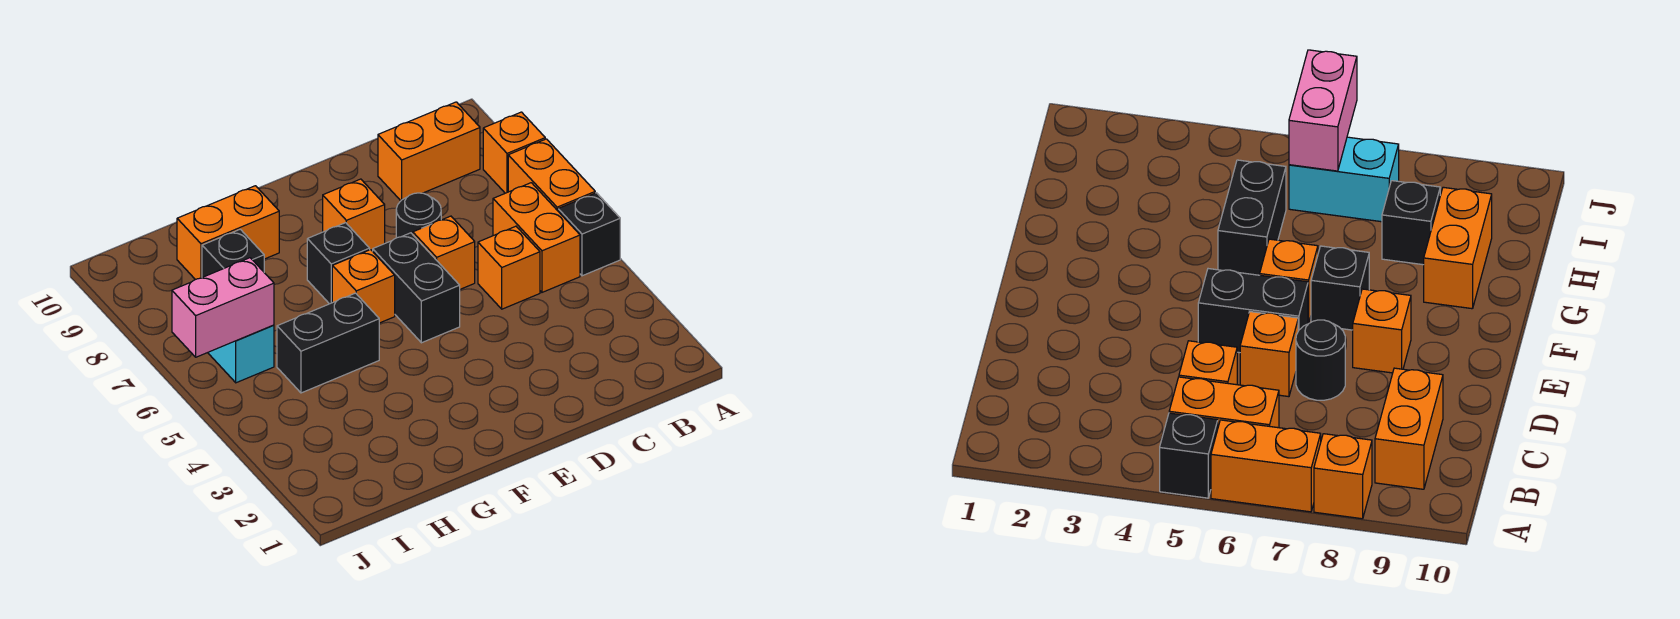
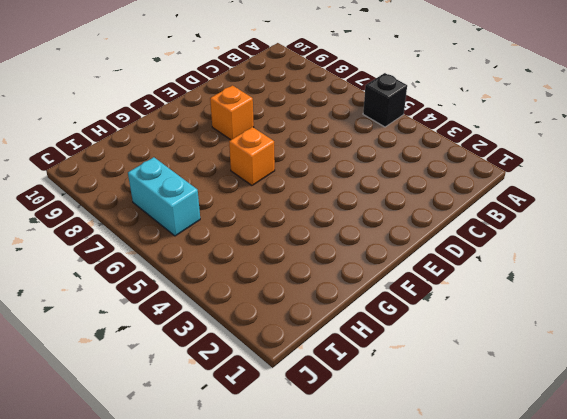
none -> orange brick A6:A7 level 1
none -> orange brick A8 level 1
none -> orange brick B5:B6 level 1

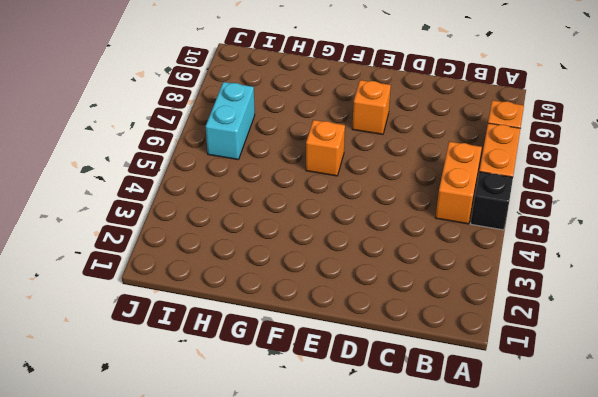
none -> orange brick B9:C9 level 1
none -> orange brick C5 level 1
none -> orange brick D6 level 1

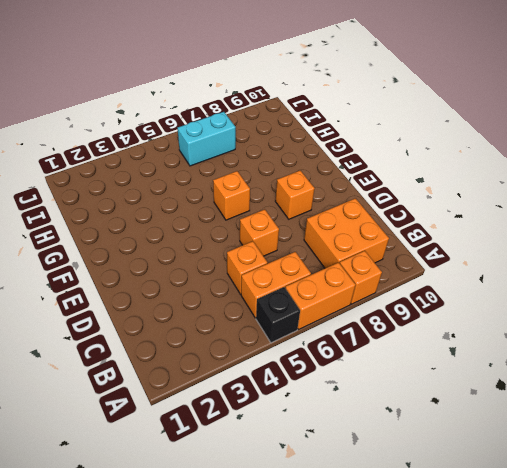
orange brick B8:C9 level 1 -> orange brick B9:C9 level 1
none -> black round brick D7 level 1
none -> black brick E5:E6 level 1
none -> black brick F7 level 1

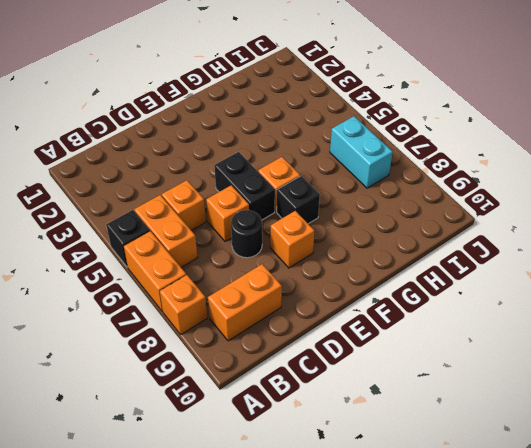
none -> black brick G5:H5 level 1
none -> orange brick G9:H9 level 1
none -> black brick H8 level 1

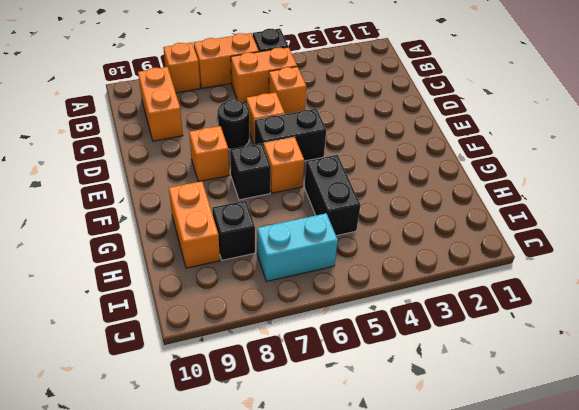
none -> pink brick I6:J6 level 2

